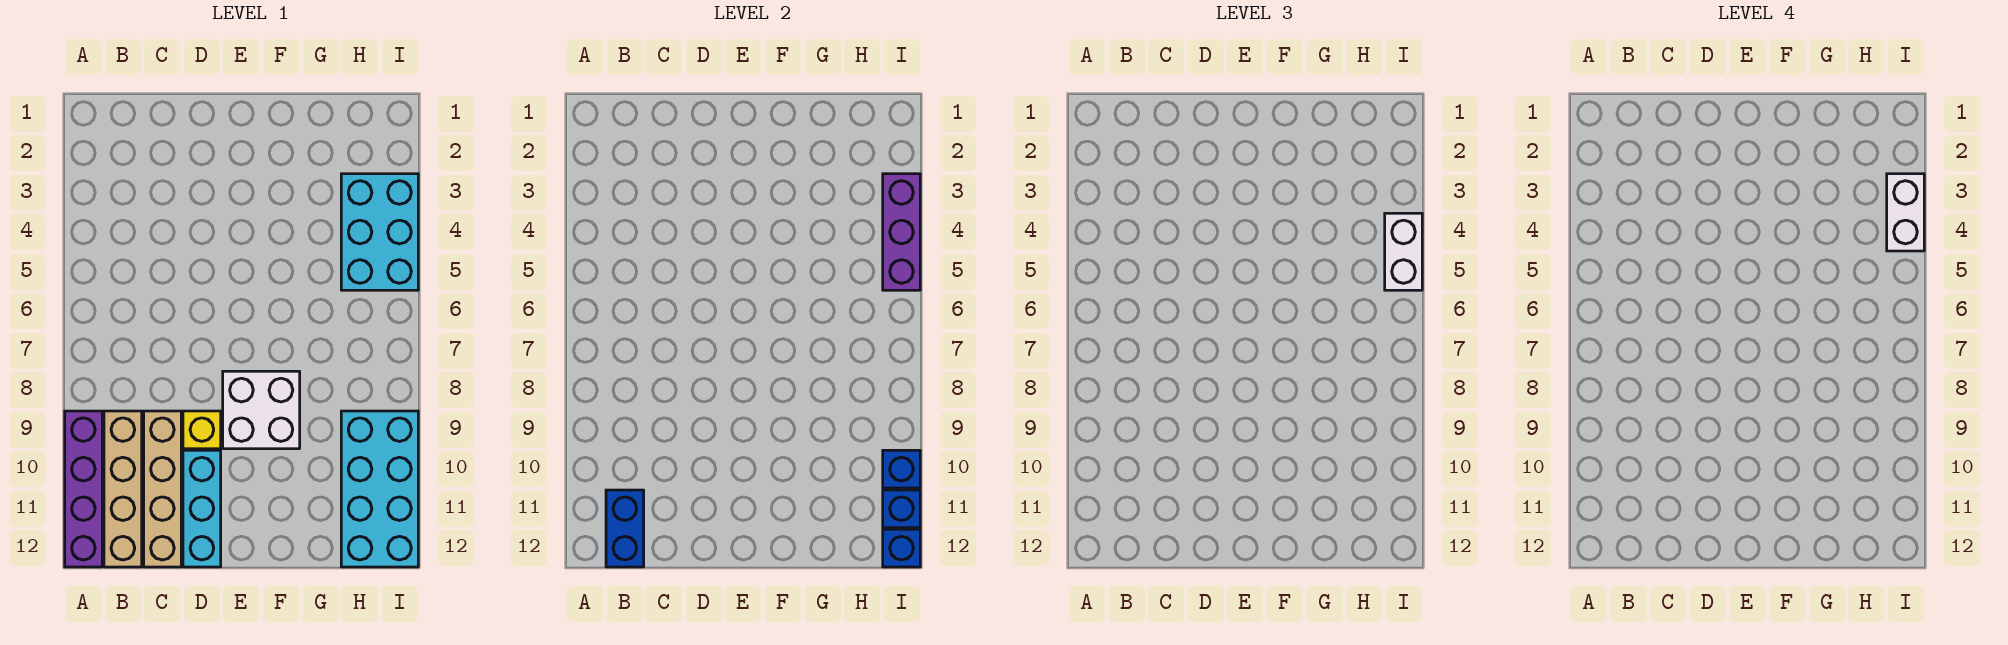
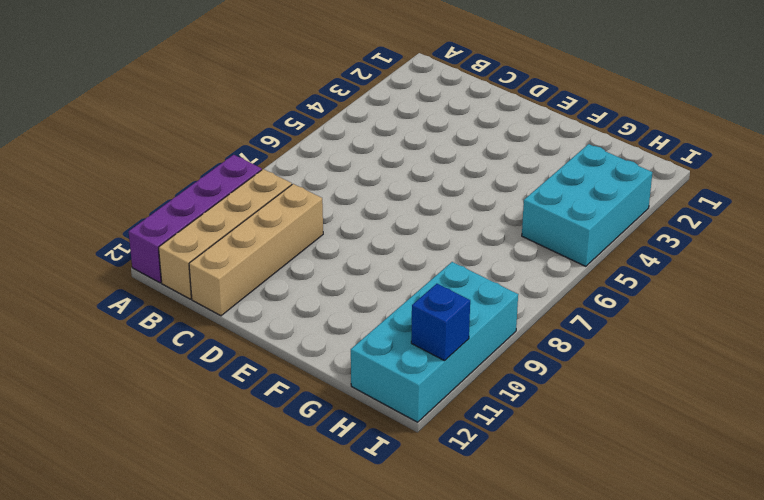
none -> yellow brick D9 level 1
none -> cyan brick D10:D12 level 1
none -> white brick E8:F9 level 1

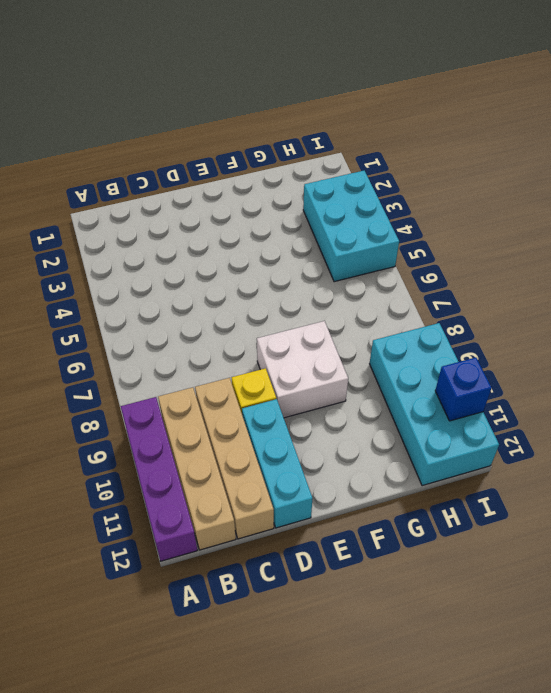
none -> blue brick B11:B12 level 2
none -> purple brick I3:I5 level 2
none -> blue brick I10 level 2

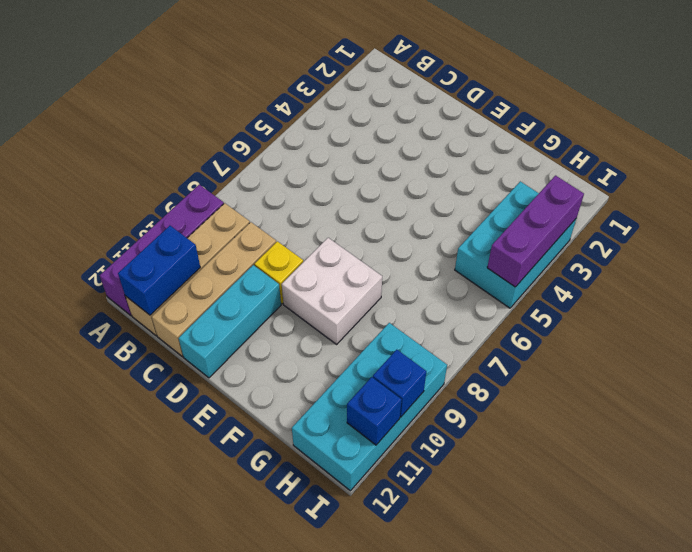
none -> blue brick I12 level 2
none -> white brick I4:I5 level 3
none -> white brick I3:I4 level 4

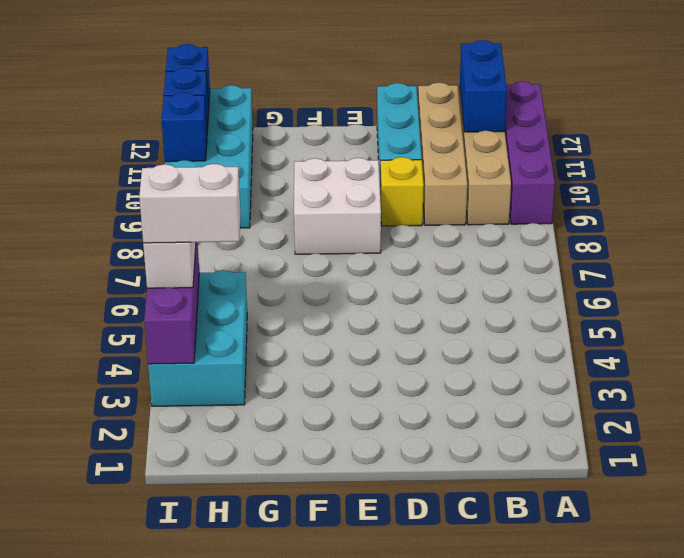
white brick H4:I4 level 4 -> white brick I3:I4 level 4

